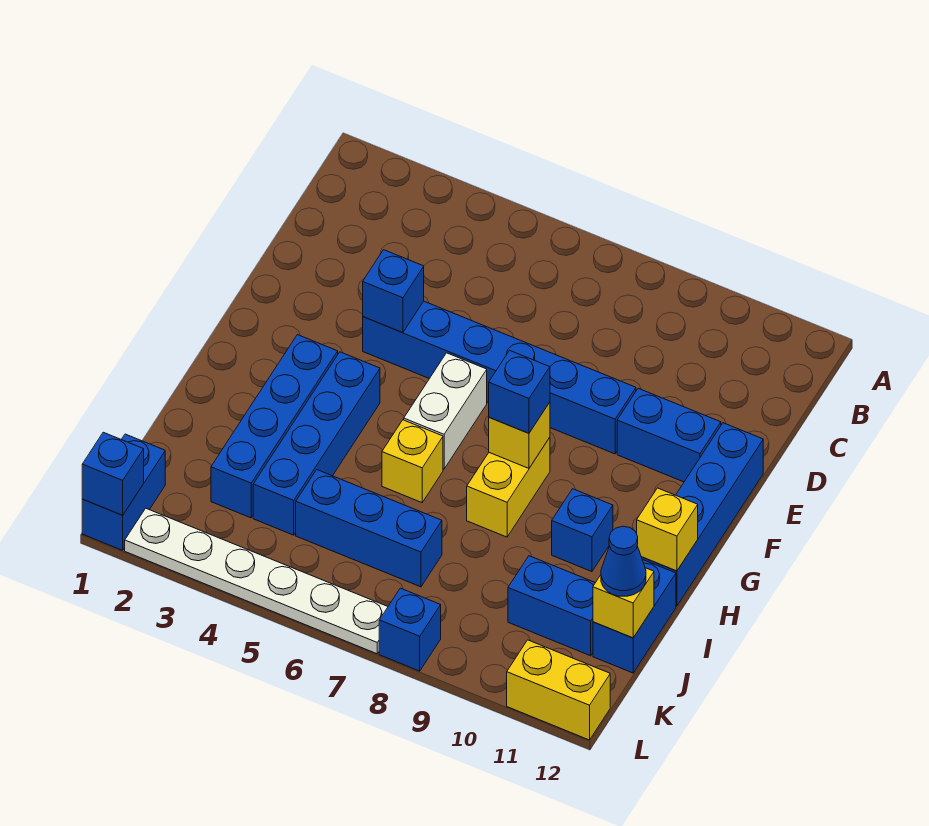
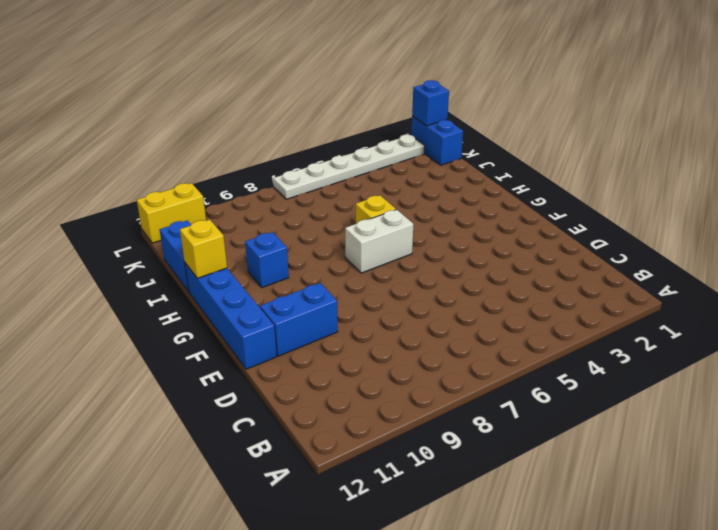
white brick G6:G7 level 1 -> white brick F6:G6 level 1
none -> blue brick E4:E9 level 1
none -> blue brick G3:J3 level 1
none -> blue brick G4:J4 level 1

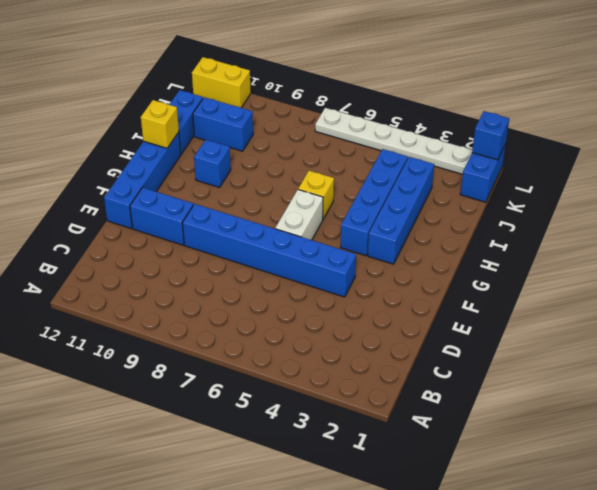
none -> yellow brick G8:H8 level 1
none -> blue brick J5:J7 level 1
none -> blue brick L8 level 1

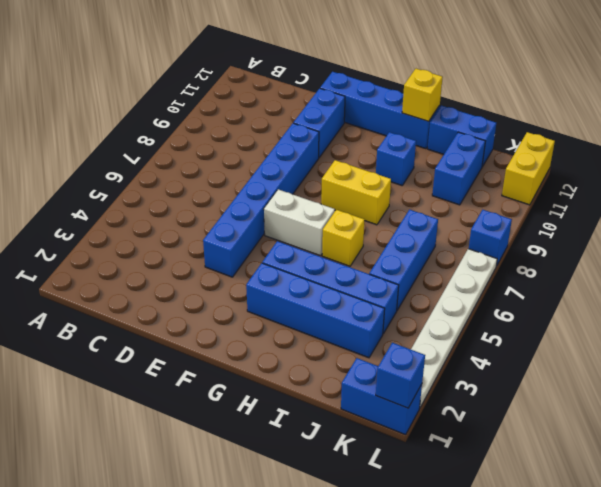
none -> blue brick E4 level 2
none -> yellow brick G8 level 2
none -> yellow brick J12 level 2

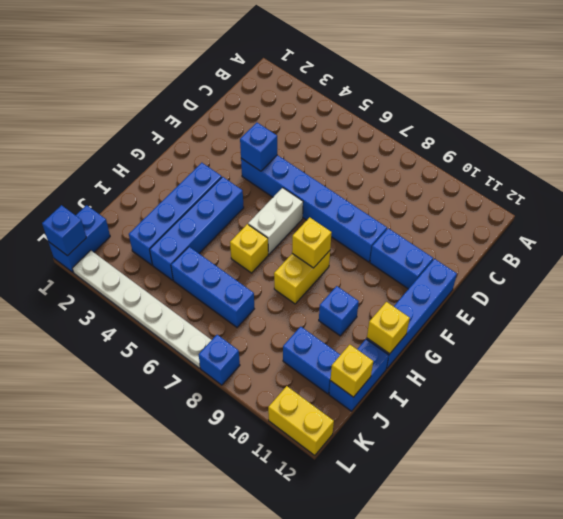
none -> blue brick G8 level 3
none -> blue cone J12 level 3

